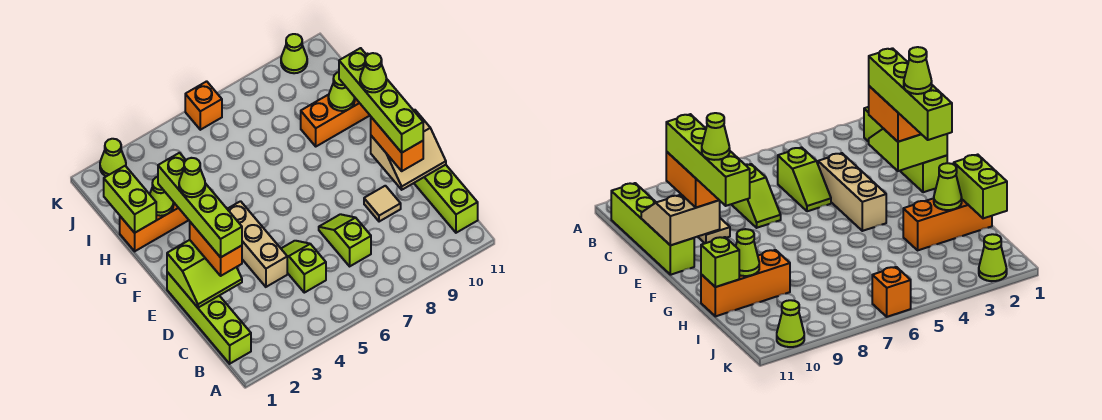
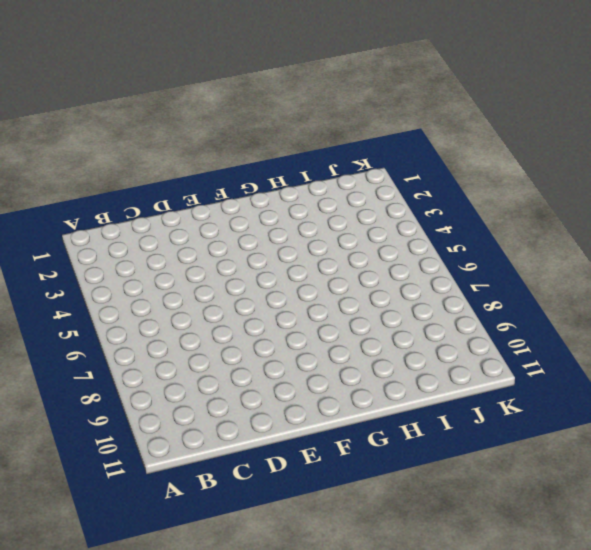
none -> lime brick B1:E1 level 1
none -> lime brick B11:E11 level 1
none -> lime slope C5:D5 level 1 top C

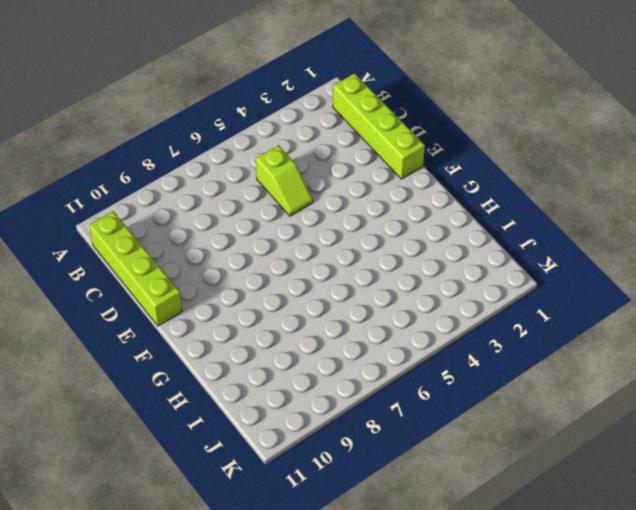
none -> lime slope C7:D7 level 1 top C
none -> tan brick D4:F4 level 1
none -> tan tile D9 level 1

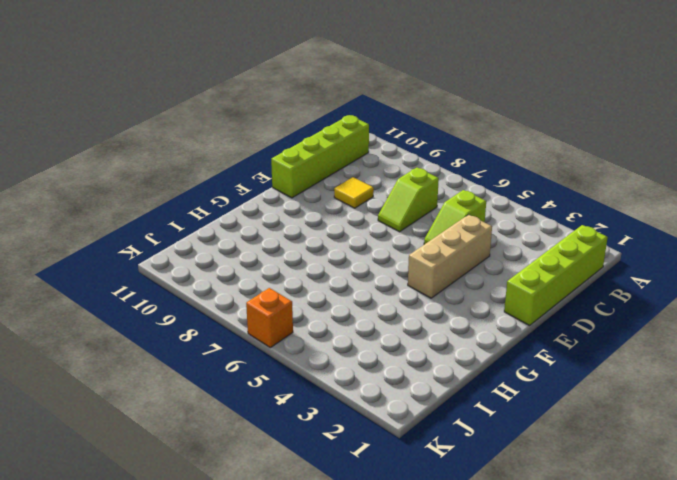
yellow tile D9 level 1 -> tan tile D9 level 1
none -> orange brick H1:H3 level 1
none -> orange brick H9:H11 level 1
none -> lime cone K2 level 1

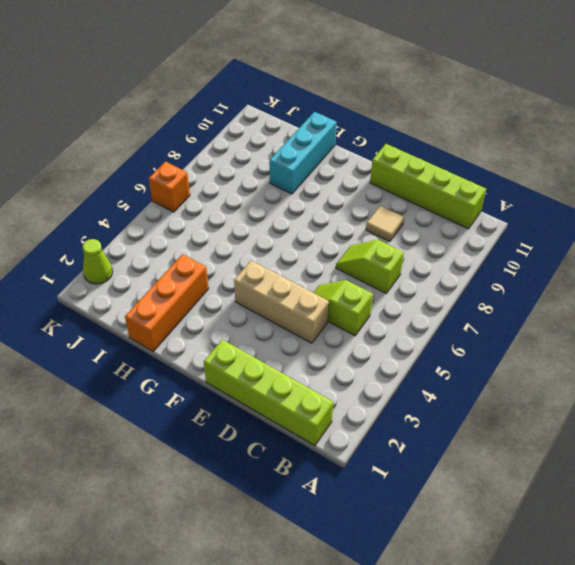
cyan brick H9:H11 level 1 -> orange brick H9:H11 level 1
none -> lime cone K10 level 1
none -> lime slope D1:E2 level 2 top E
none -> tan slope D10:E11 level 2 top E

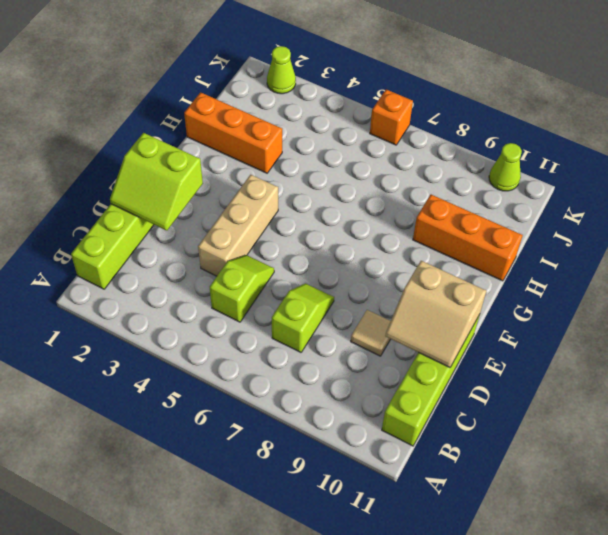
none -> lime brick H1:I1 level 2
none -> lime cone H2 level 2
none -> lime cone H10 level 2

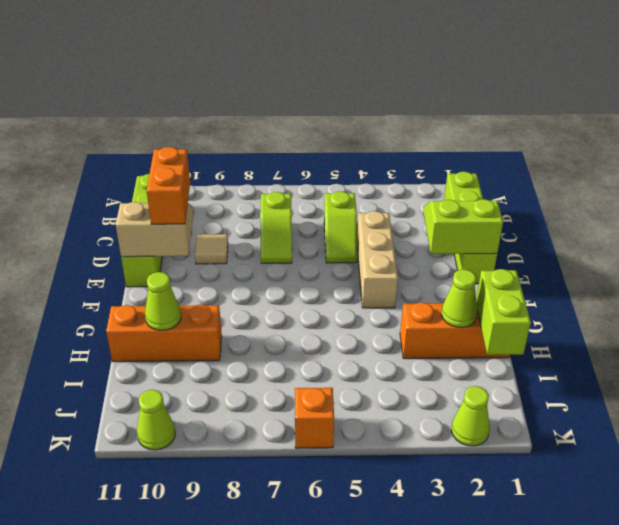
none -> lime brick H11 level 2
none -> orange brick D2:E2 level 3
none -> lime brick D2:G2 level 4

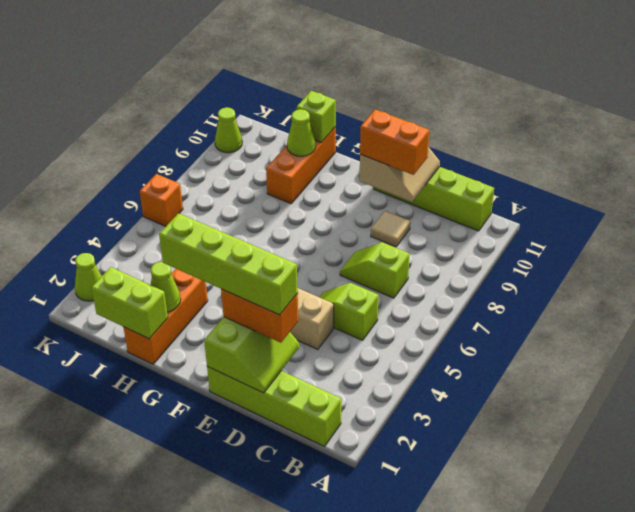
none -> lime brick D10:G10 level 4
none -> lime cone F2 level 5
none -> lime cone F10 level 5

